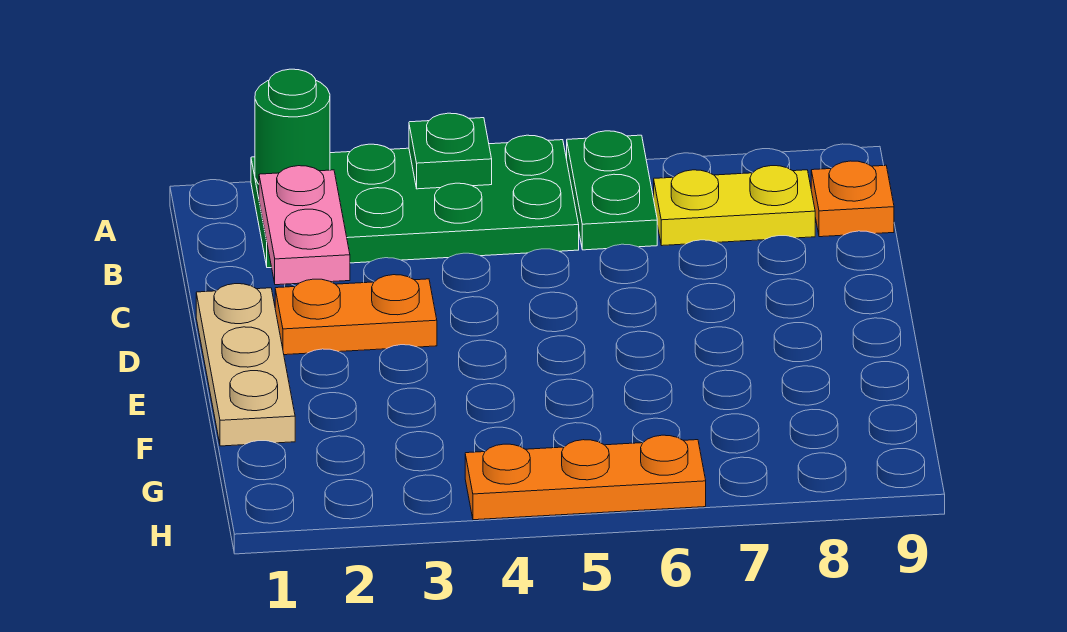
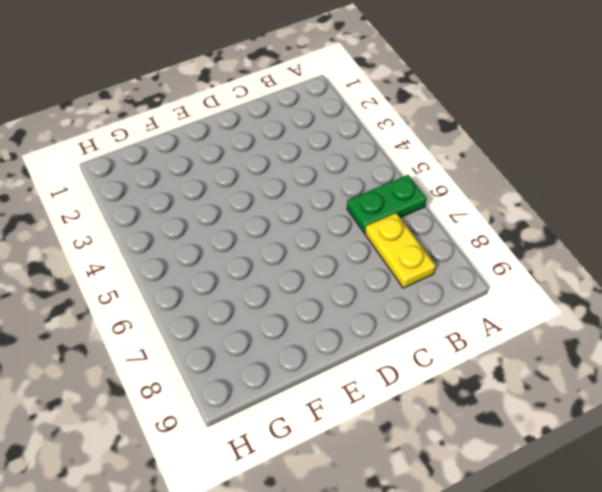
none -> green plate A2:B5 level 1
none -> orange plate B9 level 1

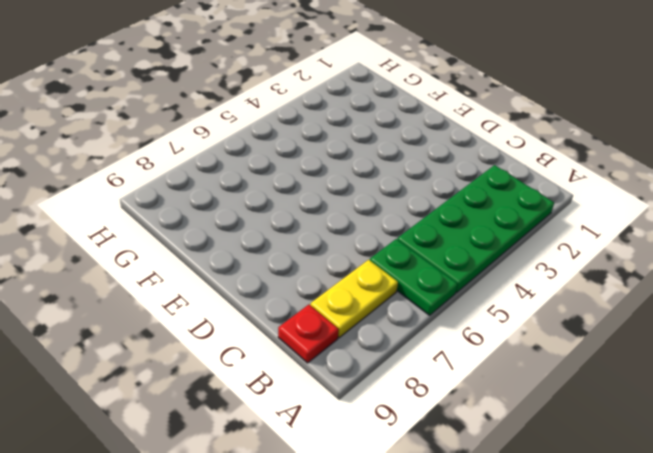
red plate B9 level 1 -> orange plate B9 level 1
none -> tan plate D1:F1 level 1
none -> orange plate D2:D3 level 1

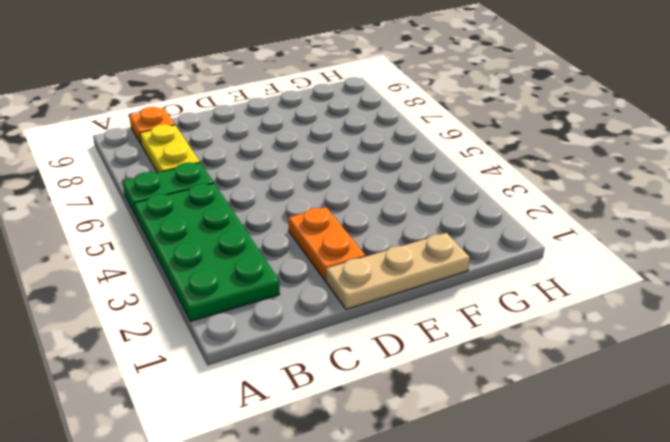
none -> orange plate H4:H6 level 1
none -> green round brick A2 level 2

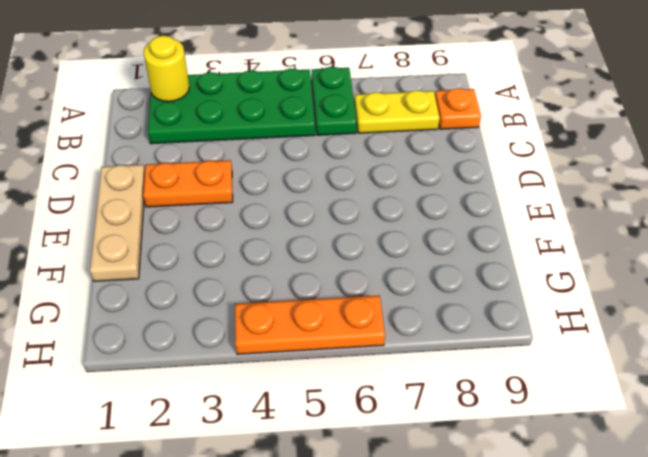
yellow round brick A2 level 2 -> green round brick A2 level 2
none -> green plate A4 level 2
none -> pink plate B2:C2 level 2

